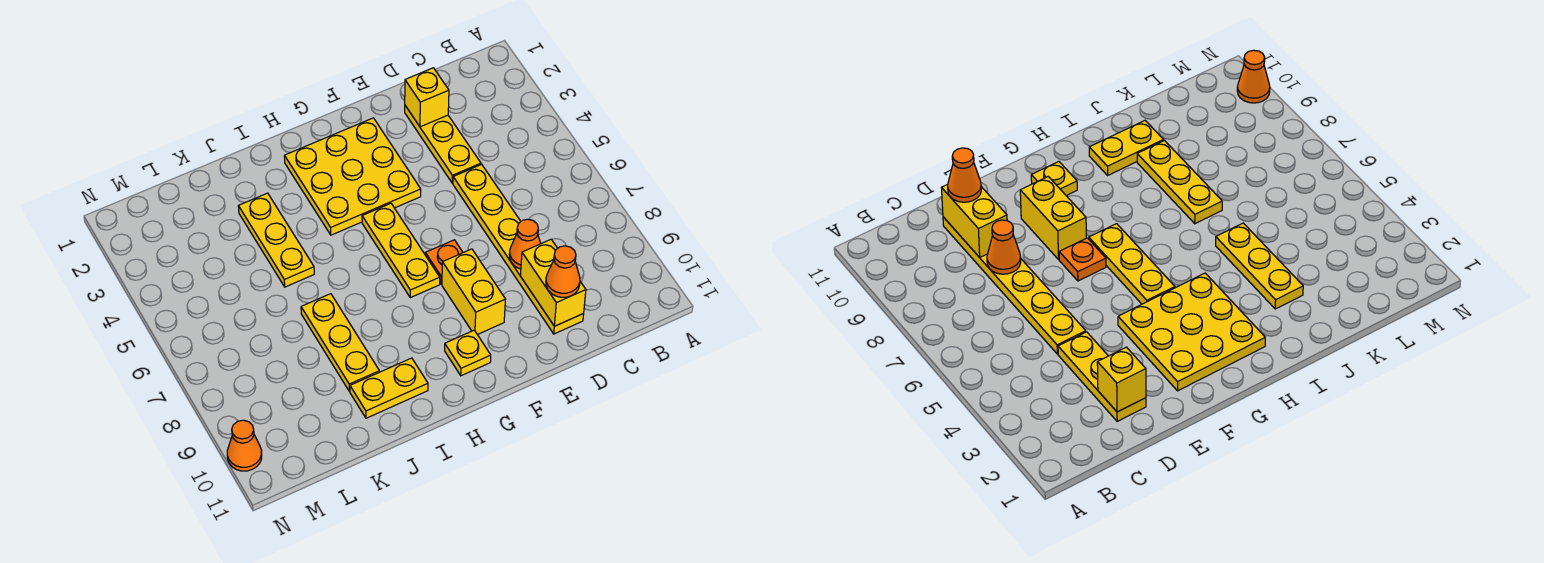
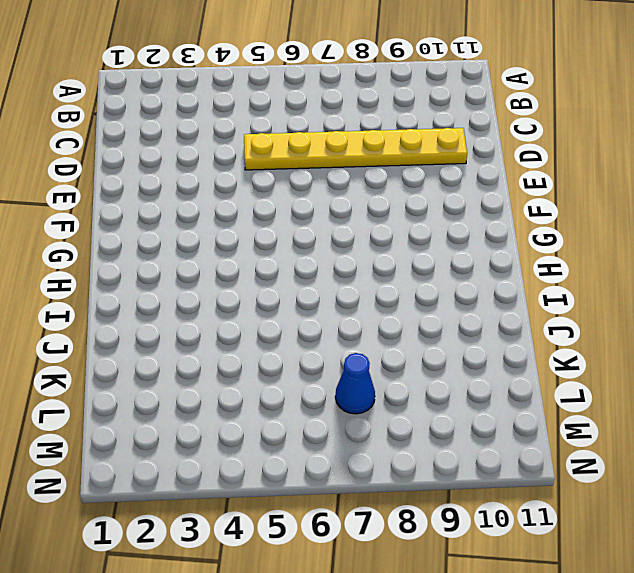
blue cone L7 level 1 -> none
none -> yellow plate D2:D4 level 1
none -> yellow plate F2:H4 level 1
none -> orange plate F7 level 1

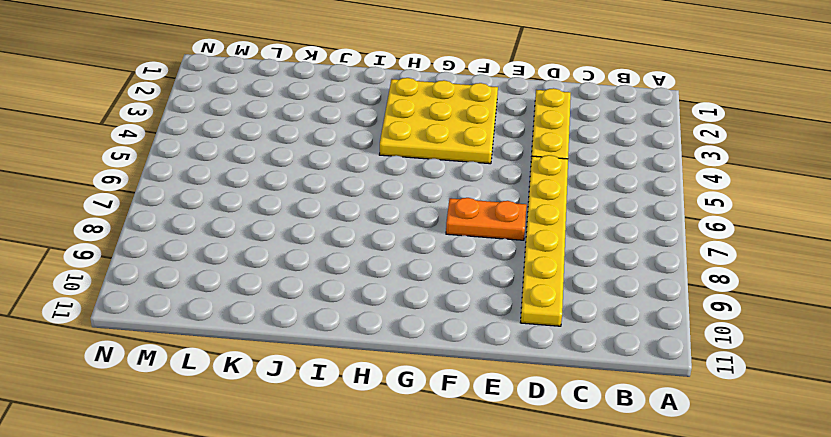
orange plate E7:F7 level 1 -> orange plate F7 level 1
none -> yellow brick F8:F9 level 1
none -> yellow plate G5:G7 level 1
none -> yellow plate G10 level 1

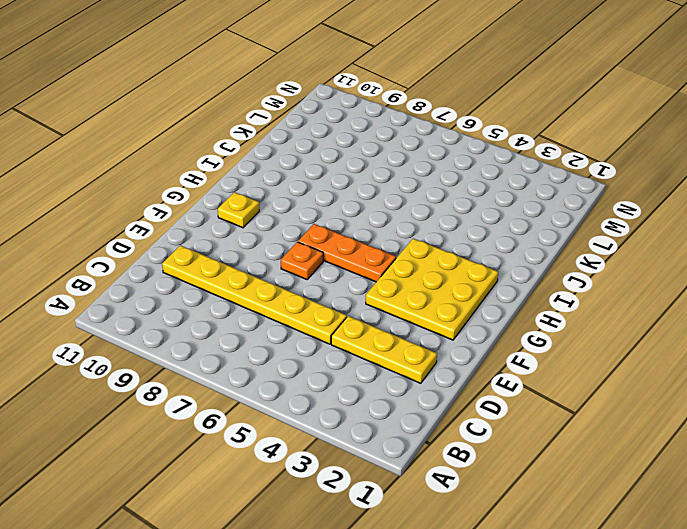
orange plate G5:G7 level 1 -> yellow plate G5:G7 level 1
none -> yellow brick F8:F9 level 1
none -> yellow plate I10:J10 level 1
none -> yellow plate J3:J5 level 1

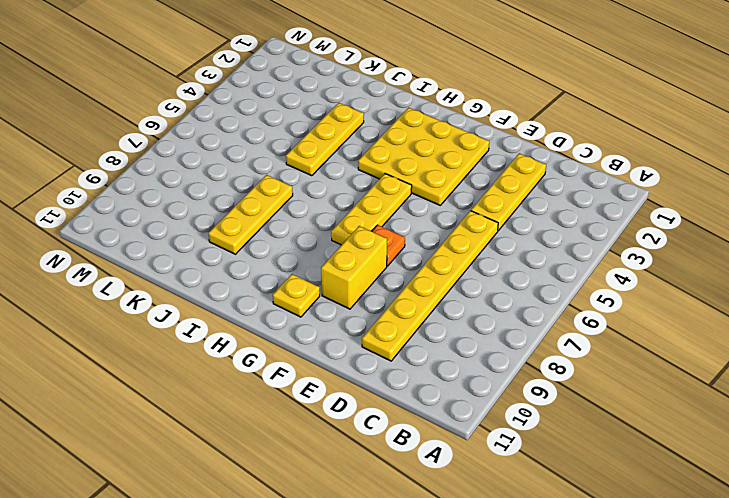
none -> yellow plate I10:J10 level 1
none -> orange cone N10 level 1
none -> yellow brick D2 level 2

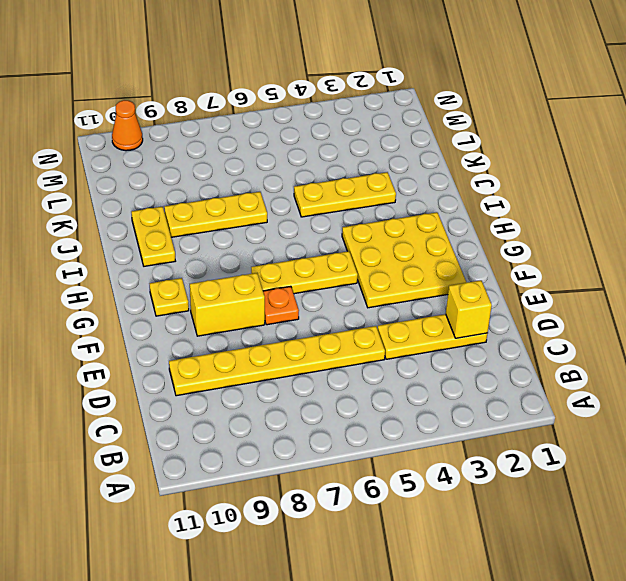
none -> orange cone D8 level 2
none -> yellow brick D9:D10 level 2
none -> orange cone D10 level 3

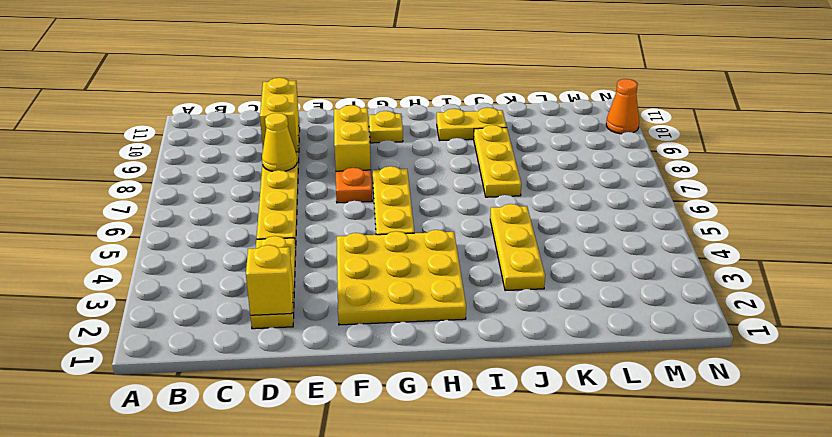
yellow cone D8 level 2 -> orange cone D8 level 2
none -> orange cone D10 level 3

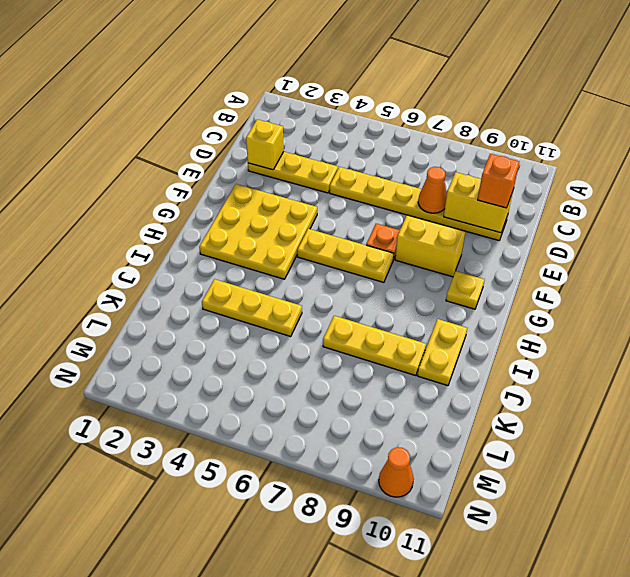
orange brick D10 level 3 -> orange cone D10 level 3

